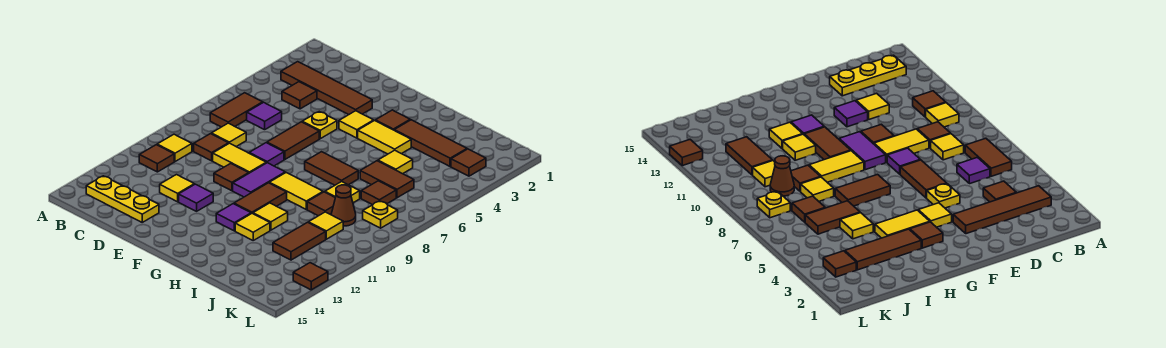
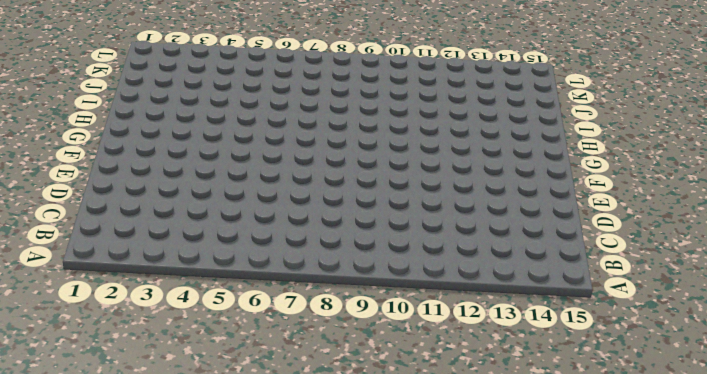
none -> brown tile B3:E3 level 1
none -> brown tile B6:B7 level 1
none -> yellow tile B10 level 1
none -> brown tile B11 level 1

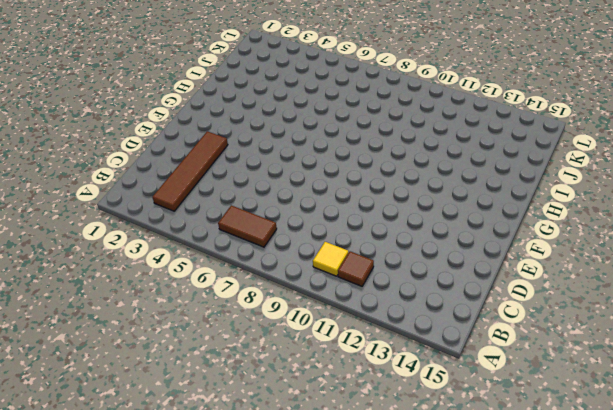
none -> yellow plate B14:D14 level 1
none -> brown tile C4 level 1
none -> purple tile C6 level 1
none -> yellow tile C8 level 1

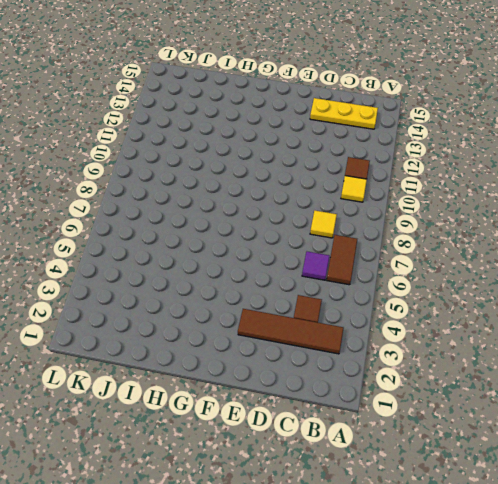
none -> brown tile C9 level 1
none -> yellow tile D9:E9 level 1
none -> yellow tile D12 level 1
none -> yellow plate E5 level 1

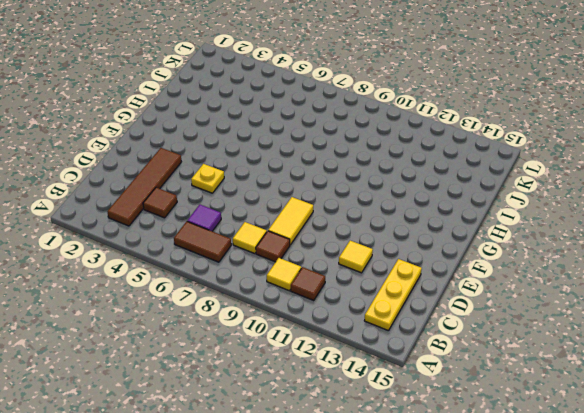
none -> brown tile E6:E7 level 1
none -> purple tile E8 level 1
none -> brown tile E10 level 1
none -> purple tile E12 level 1

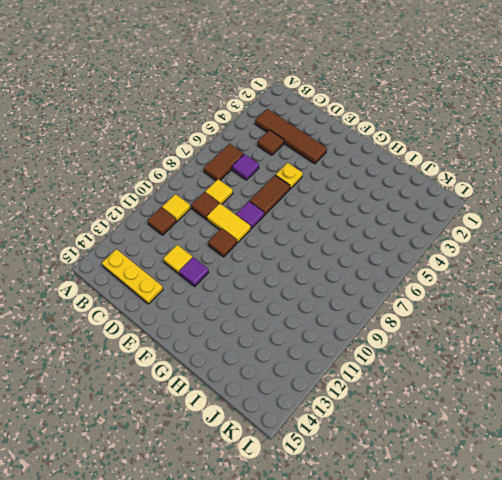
none -> yellow tile F4 level 1
none -> purple tile F9:F10 level 1
none -> brown tile G3 level 1
none -> yellow tile G4:H4 level 1

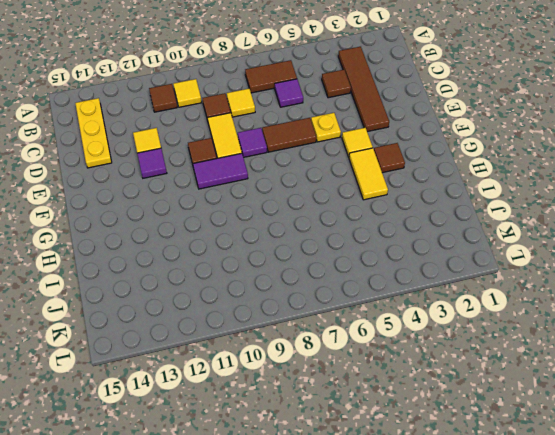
none -> brown tile G7:H7 level 1
none -> yellow tile G9:H9 level 1
none -> brown tile G10:G11 level 1
none -> purple tile G12 level 1

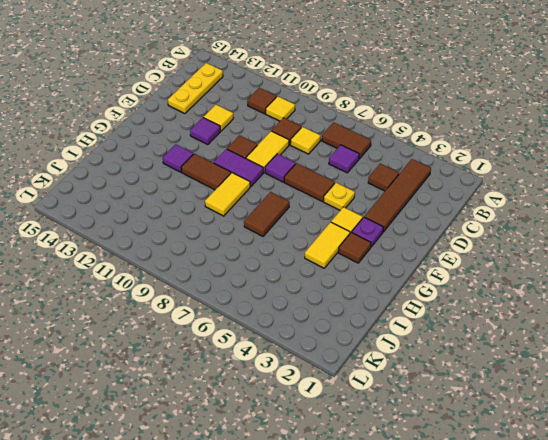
purple plate F3 level 1 -> none
none -> brown tile H3:J3 level 1
none -> yellow tile H11 level 1
none -> yellow tile H12 level 1
none -> yellow tile I5 level 1

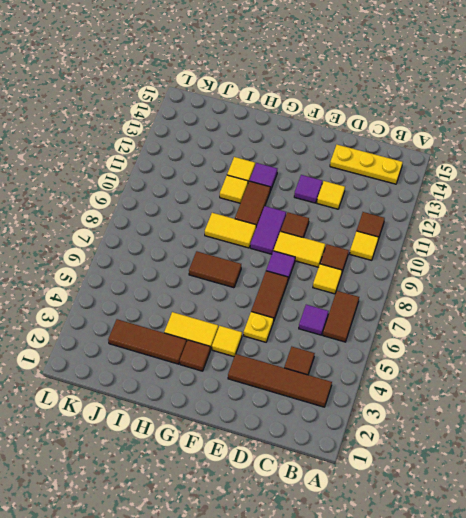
none -> yellow tile I5 level 1
none -> brown tile I6:J6 level 1
none -> yellow tile I8 level 1
none -> brown tile I9 level 1

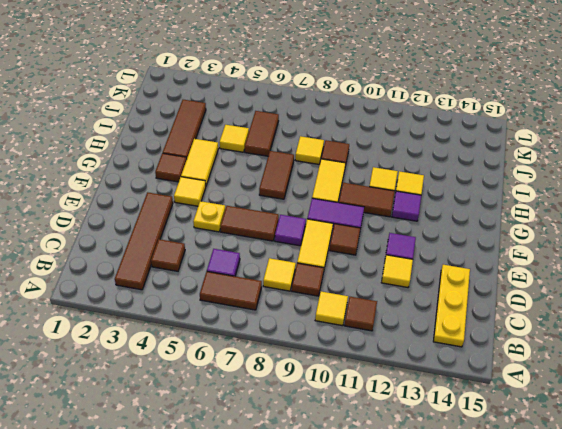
none -> brown tile J7 level 1
none -> brown cone J9 level 1
none -> yellow tile J10 level 1
none -> brown tile J11:J12 level 1

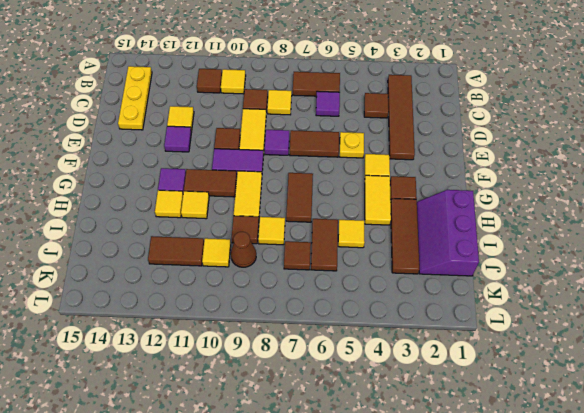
purple slope H1:J2 level 1 top 1 -> none
none -> brown tile K3 level 1
none -> yellow plate K8 level 1
none -> brown tile L13 level 1

